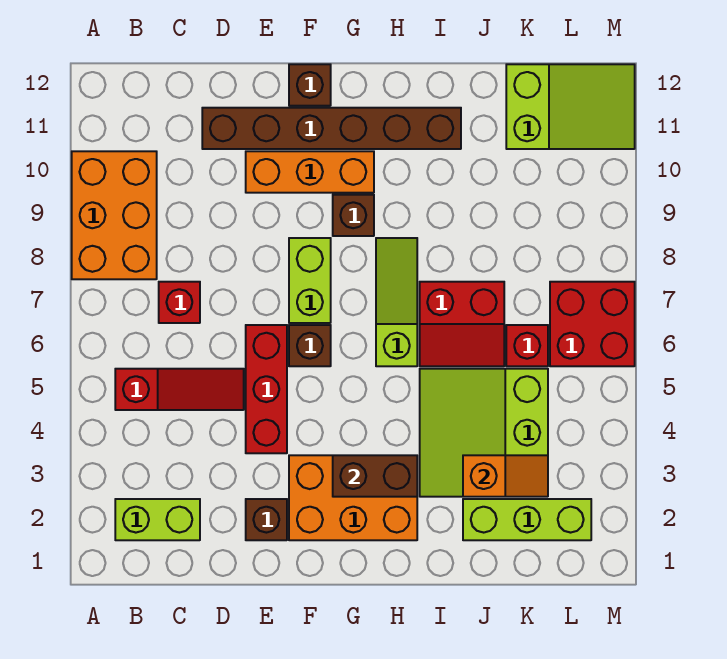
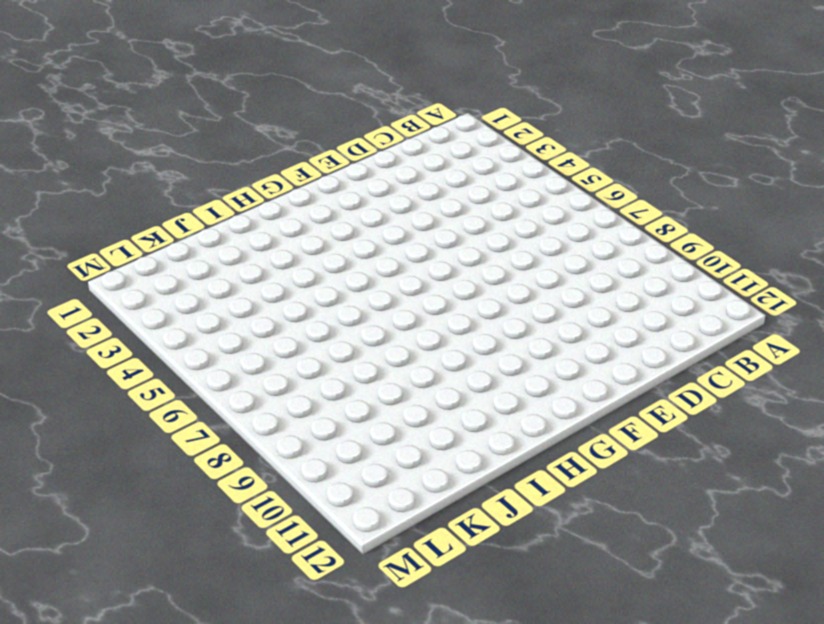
none -> orange brick A8:B10 level 1
none -> lime brick B2:C2 level 1
none -> red slope B5:D5 level 1 top B

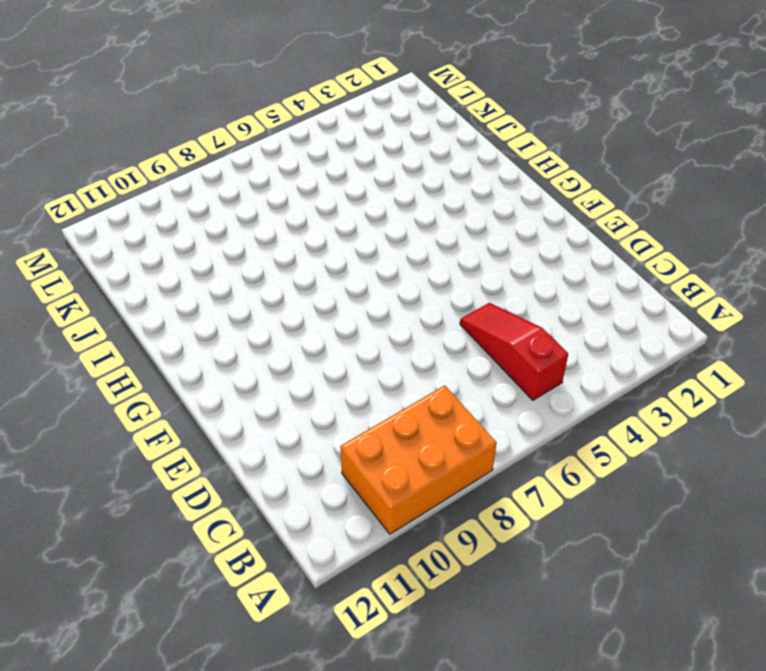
none -> lime brick B2:C2 level 1
none -> red brick C7 level 1
none -> brown brick D11:I11 level 1

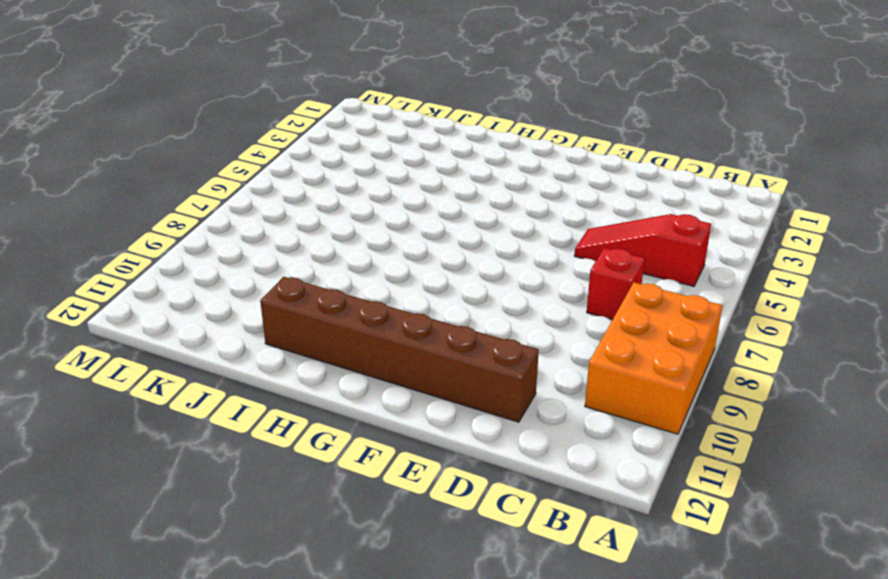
none -> lime brick B2:C2 level 1
none -> brown brick E2 level 1
none -> red brick E4:E6 level 1

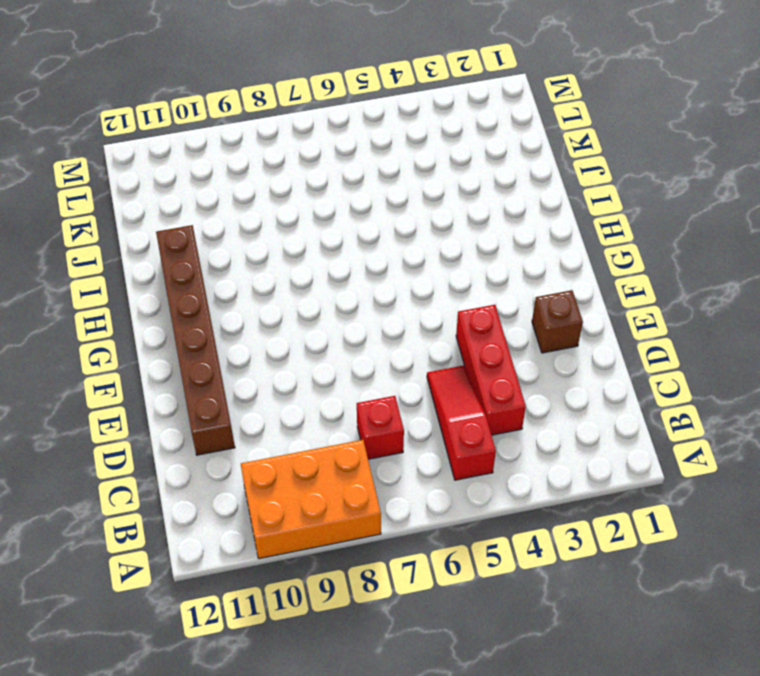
red brick C4:E4 level 1 -> red brick E4:E6 level 1
none -> lime brick B2:C2 level 1
none -> orange brick E10:G10 level 1
none -> orange brick F2:H3 level 1

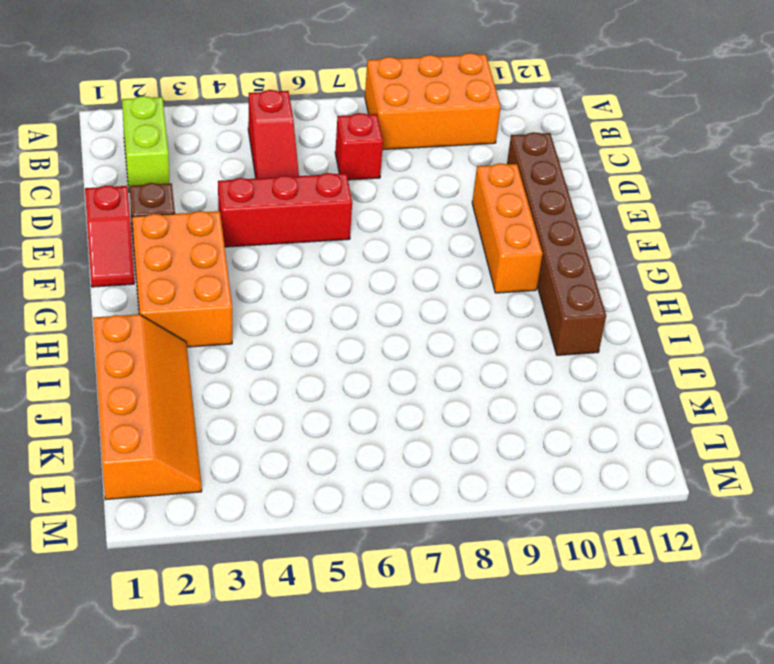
red slope E1:F1 level 1 top E -> none
orange slope I1:L2 level 1 top 1 -> lime brick J2:L2 level 1
none -> brown brick F6 level 1
none -> lime brick F7:F8 level 1
none -> brown brick F12 level 1

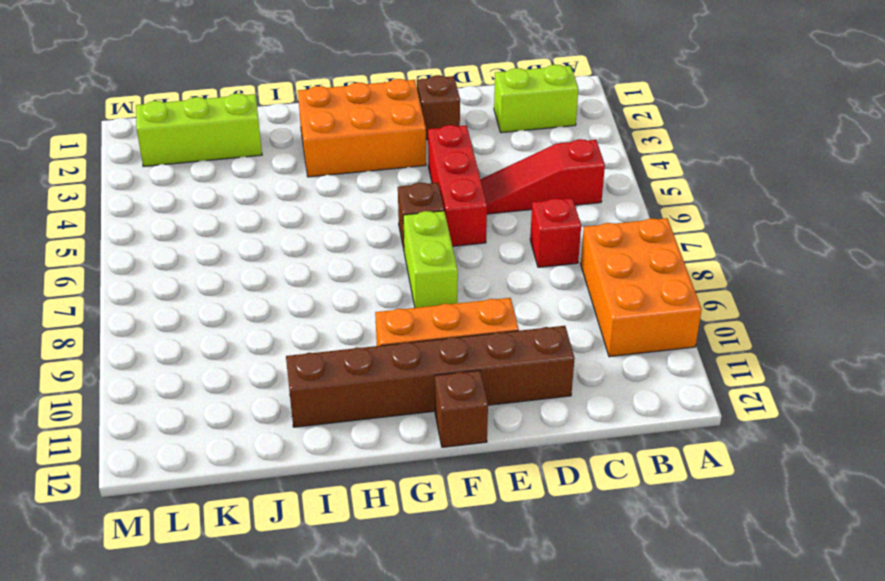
none -> brown brick G9 level 1
none -> lime slope H6:H8 level 1 top 6
none -> lime slope I3:K5 level 1 top K

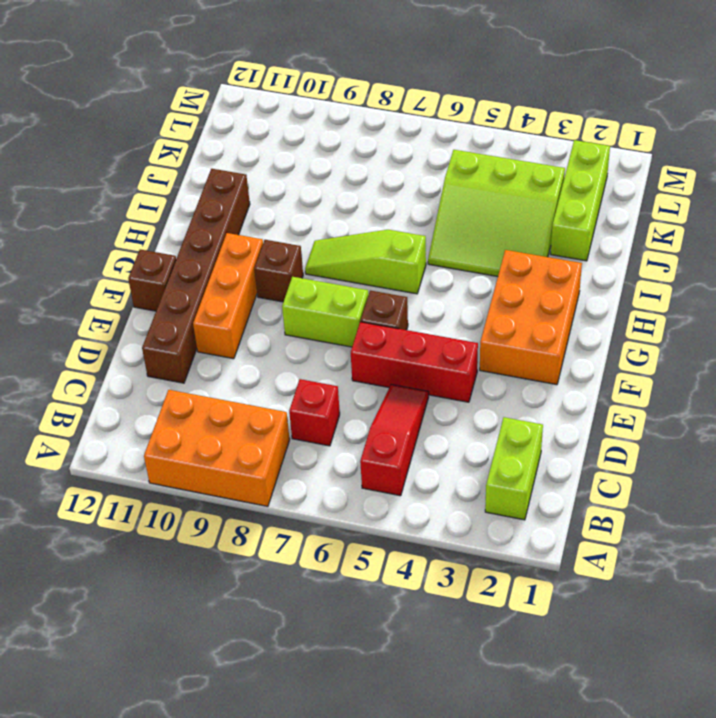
none -> brown brick E2 level 1
none -> red slope I6:J7 level 1 top 7
none -> red brick K6 level 1

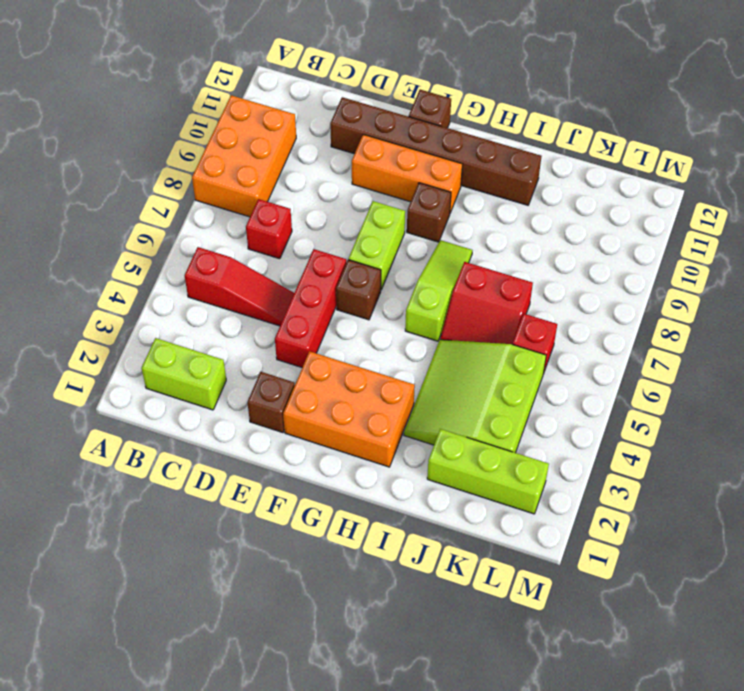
none -> lime slope K11:M12 level 1 top K
none -> red brick L6:M7 level 1
none -> brown brick G3:H3 level 2

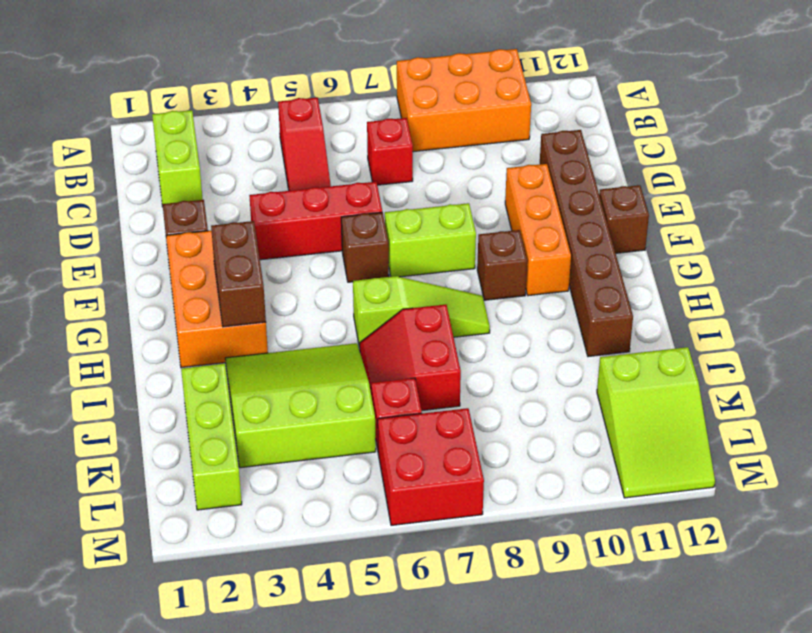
none -> orange slope J3:K3 level 2 top J

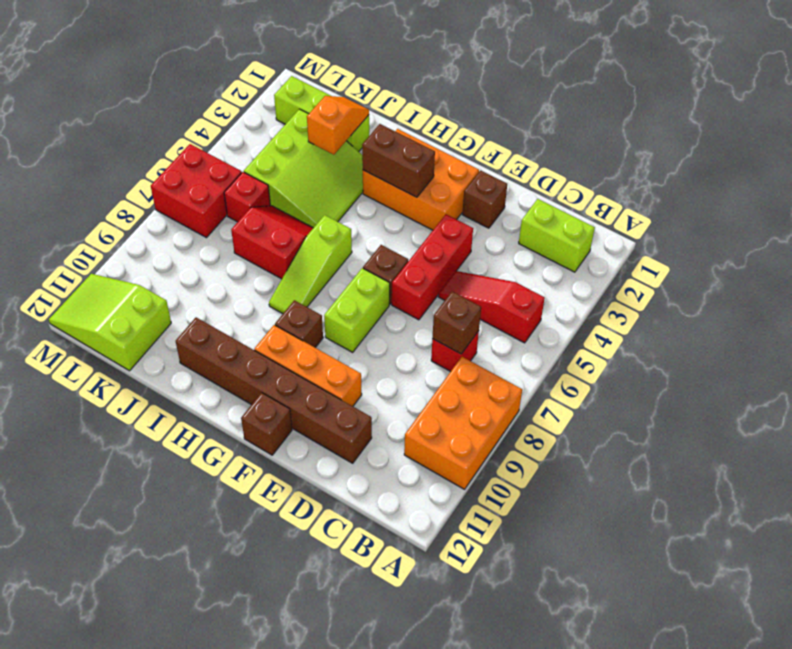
brown brick C7 level 2 -> none
orange slope J2:J3 level 2 top 3 -> orange slope J3:K3 level 2 top J

